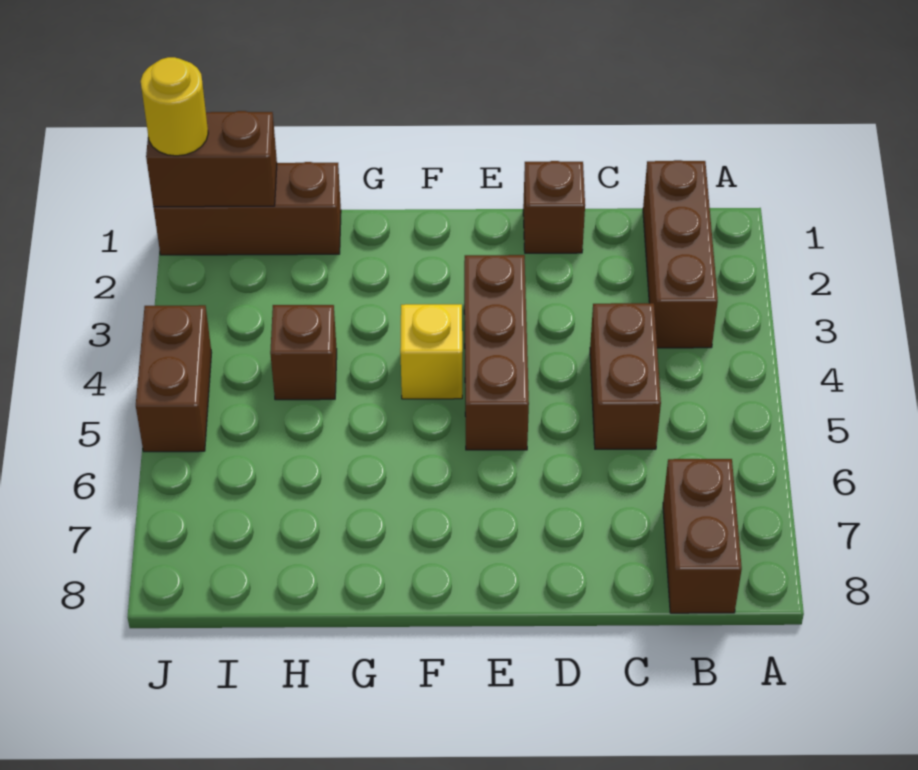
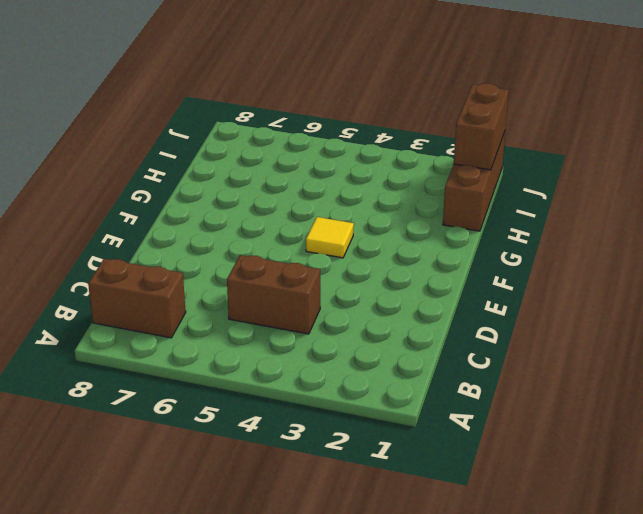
yellow tile F4 level 1 -> yellow brick F4 level 1
none -> brown brick B1:B3 level 1
none -> brown brick D1 level 1

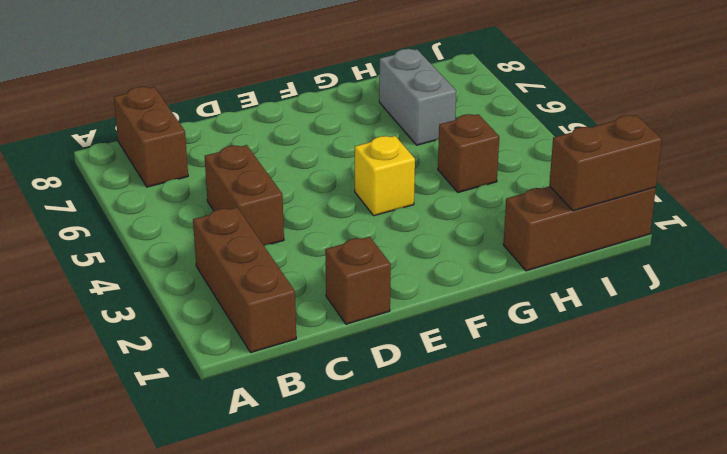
grey brick H6:H7 level 1 -> none
none -> brown brick E3:E5 level 1
none -> brown brick J4:J5 level 1

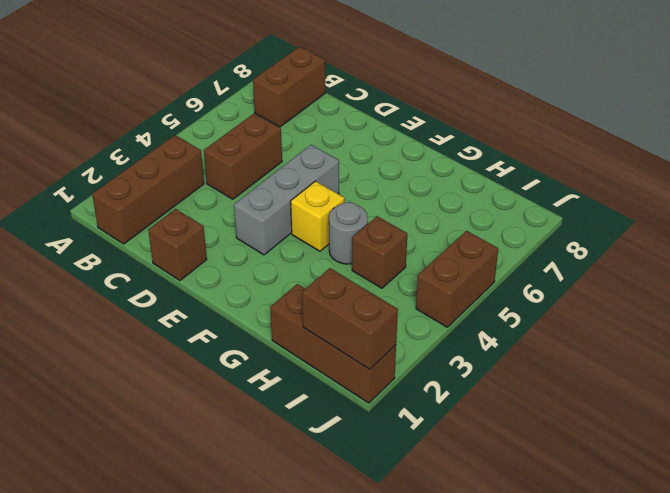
grey brick E3:E5 level 1 -> brown brick E3:E5 level 1
grey round brick G4 level 1 -> none
none -> yellow round brick J1 level 3

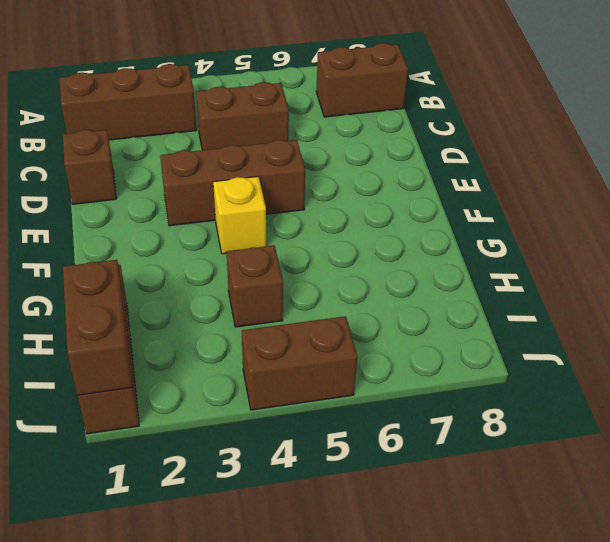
none -> yellow round brick J1 level 3

